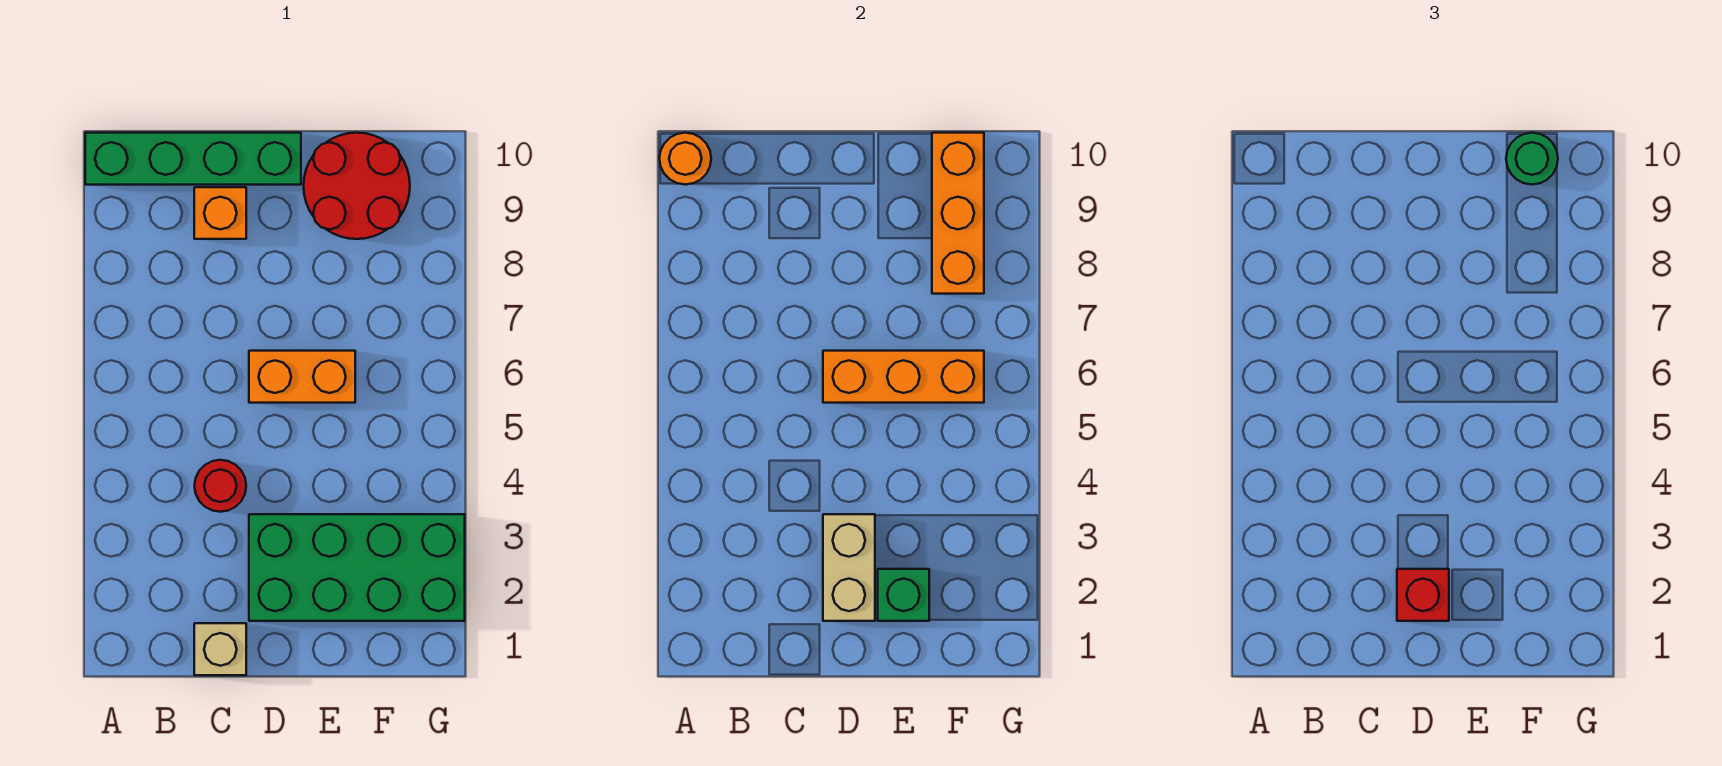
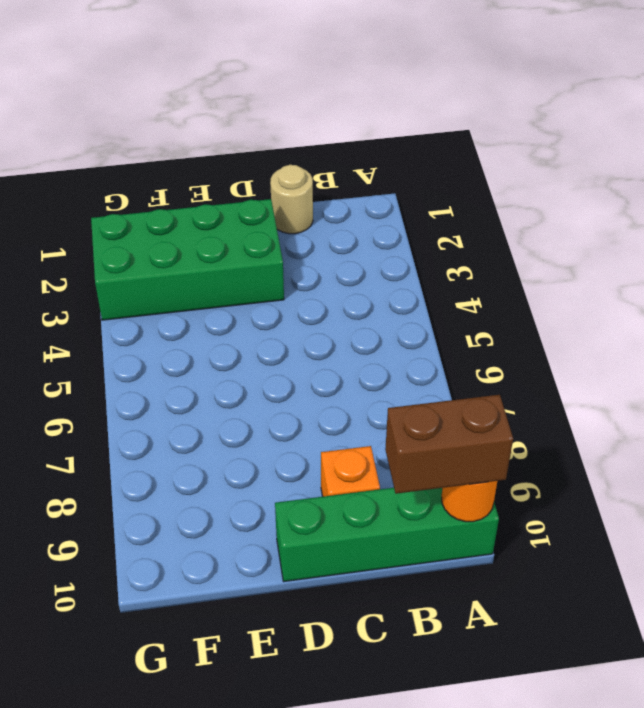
brown brick A10:B10 level 3 -> none
tan round brick C1 level 1 -> tan brick C1 level 1
none -> red round brick C4 level 1
none -> orange brick D6:E6 level 1
none -> red round brick E9:F10 level 1

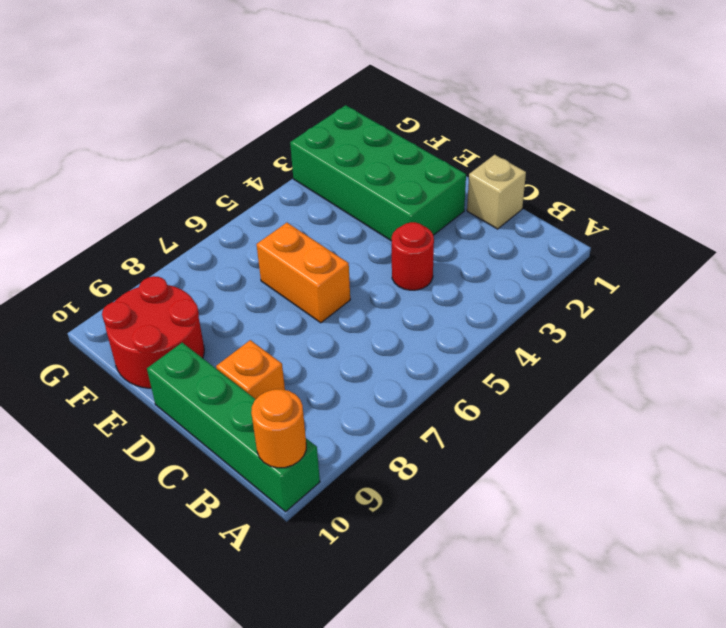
none -> tan brick D2:D3 level 2
none -> orange brick D6:F6 level 2
none -> green brick E2 level 2

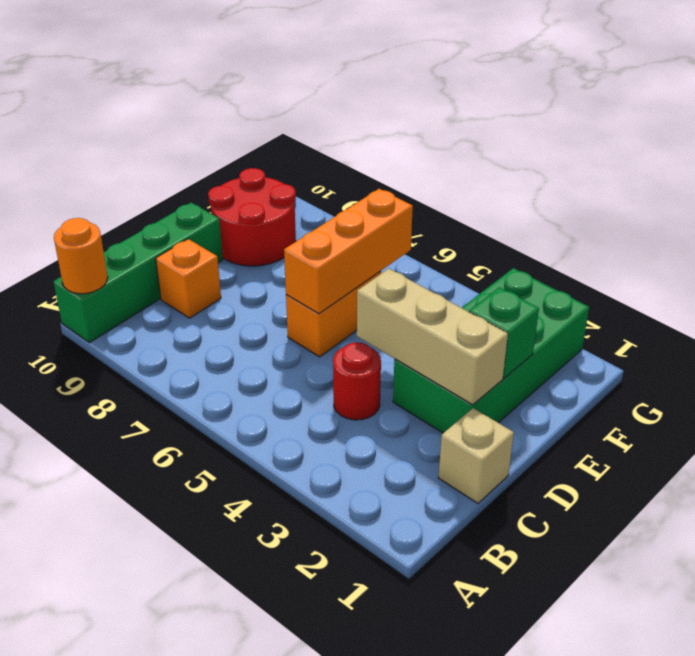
tan brick D2:D4 level 2 -> tan brick D2:D3 level 2
none -> orange brick F8:F10 level 2
none -> red brick D2 level 3
none -> green round brick F10 level 3

